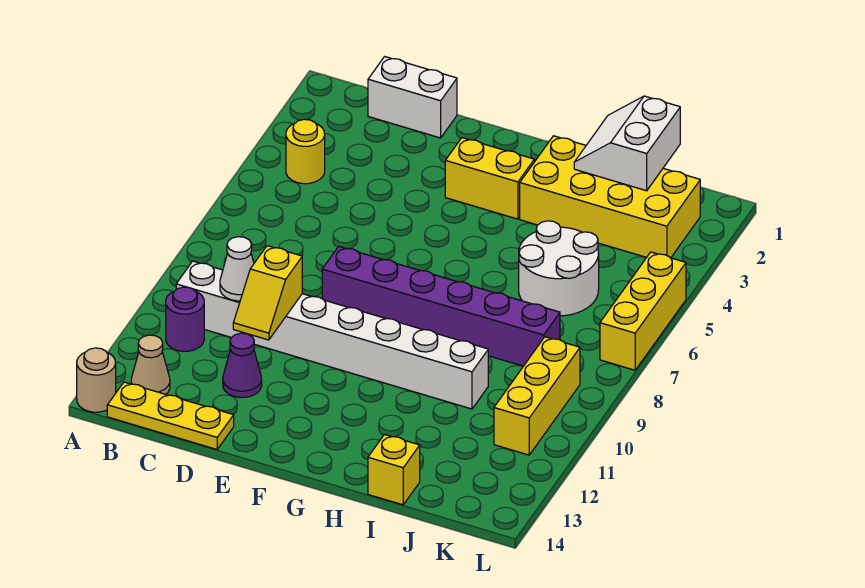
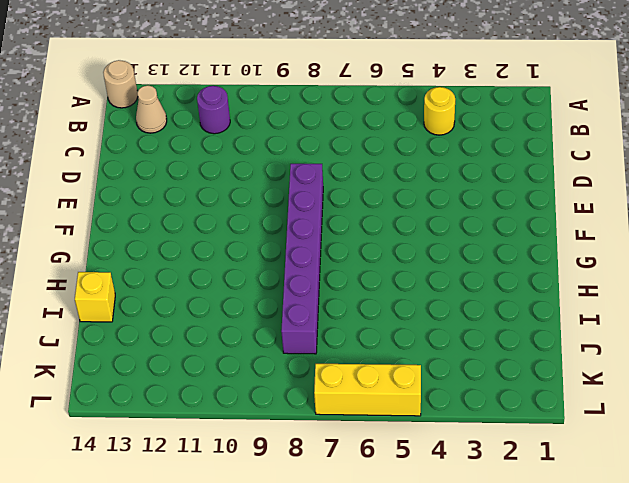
none -> white brick B10:I10 level 1
none -> yellow plate B14:D14 level 1
none -> white brick C1:D1 level 1

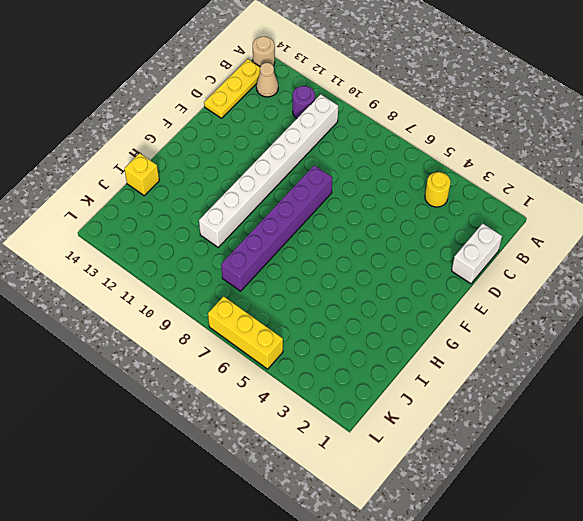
none -> purple cone D12 level 1
none -> yellow brick F3:G3 level 1
none -> yellow brick H2:K3 level 1

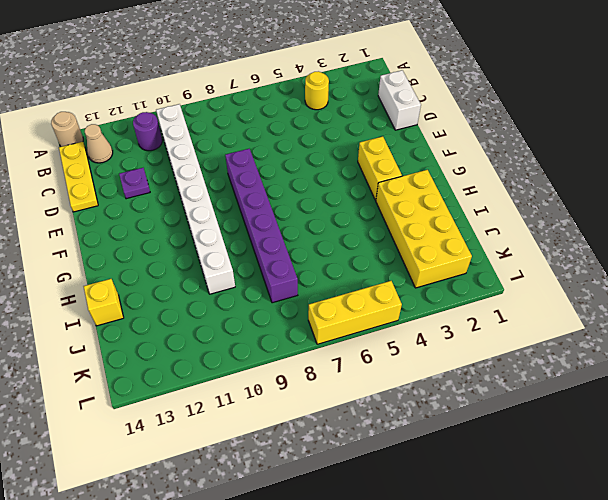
purple plate D12 level 1 -> purple cone D12 level 1
none -> white round brick I5:J6 level 1
none -> yellow brick K9:K11 level 1
none -> white cone C10 level 2

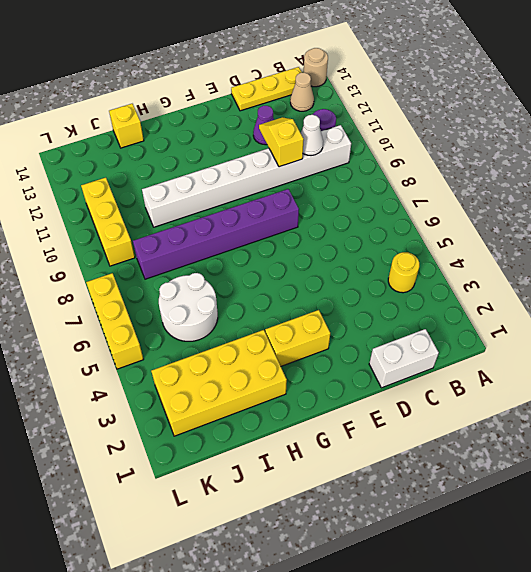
none -> white slope I1:J2 level 2 top J

